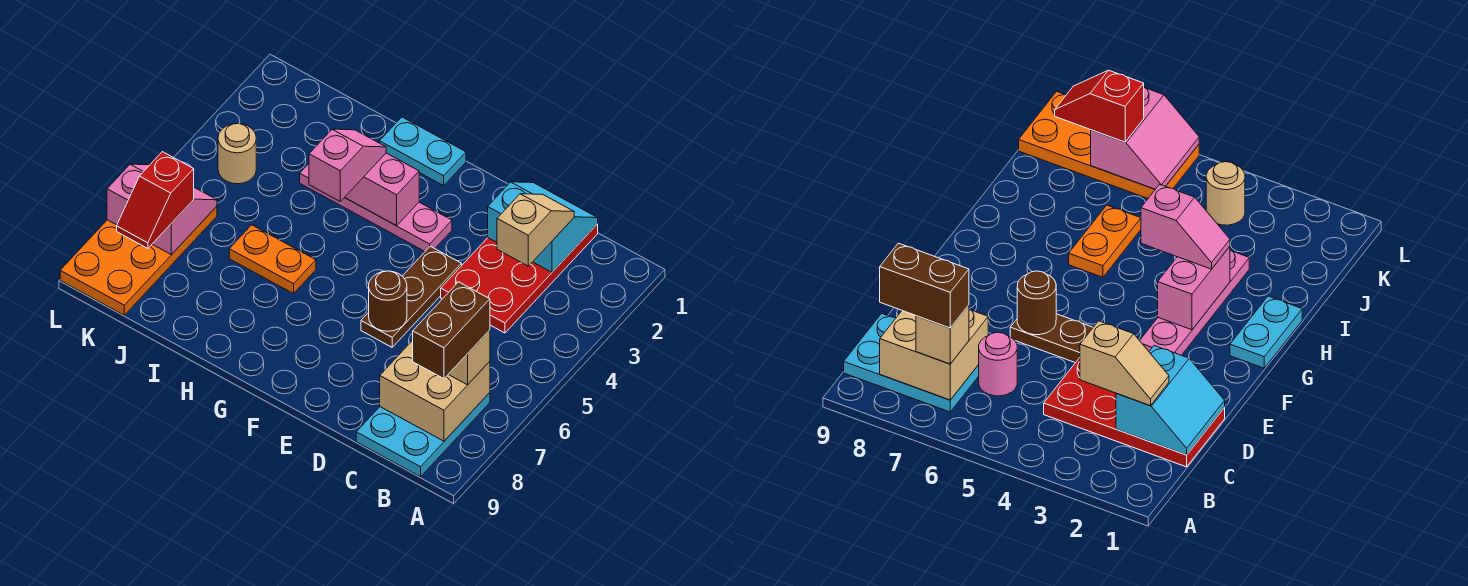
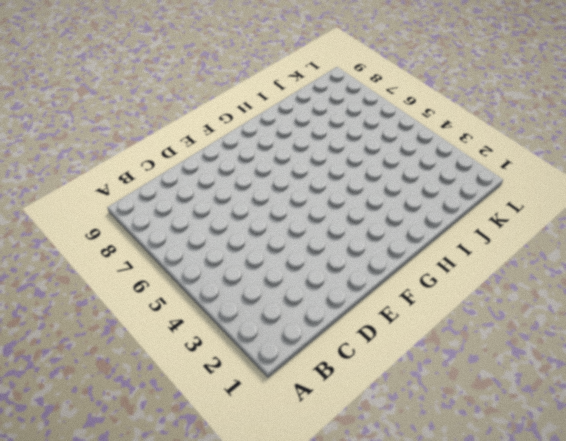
none -> cyan plate B7:C9 level 1
none -> red plate C1:D4 level 1
none -> pink round brick C6 level 1

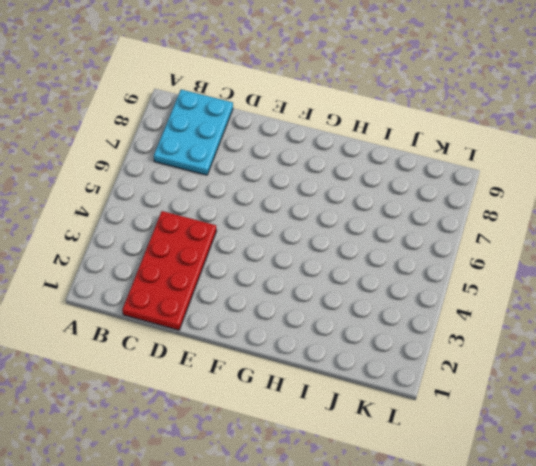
none -> pink round brick C6 level 1
none -> brown plate E4:E6 level 1
none -> pink plate F3:I3 level 1

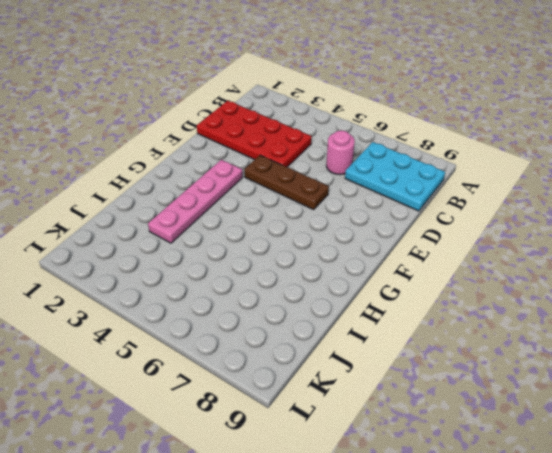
none -> cyan plate G1:H1 level 1
none -> orange plate H6:I6 level 1
none -> tan round brick K4 level 1

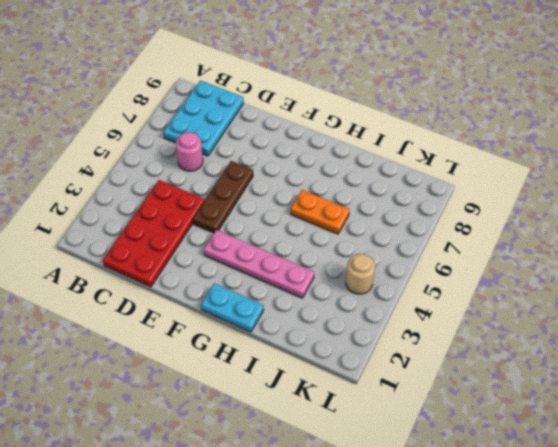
none -> orange plate K6:L9 level 1
none -> tan brick B7:C8 level 2
none -> cyan slope C1:D2 level 2 top 2

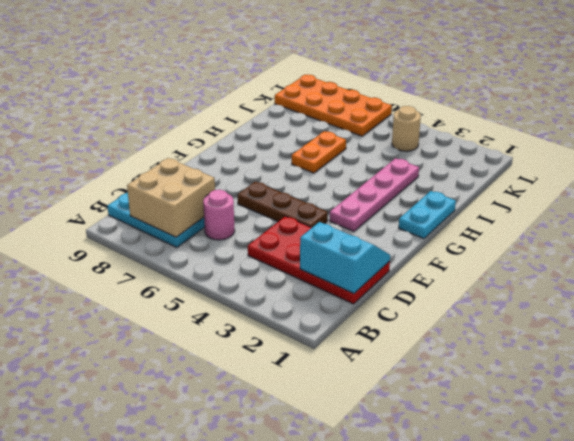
cyan slope C1:D2 level 2 top C -> cyan slope C1:D2 level 2 top 2
none -> brown round brick E6 level 2
none -> pink brick G3:H3 level 2
none -> pink slope K6:L7 level 2 top 7

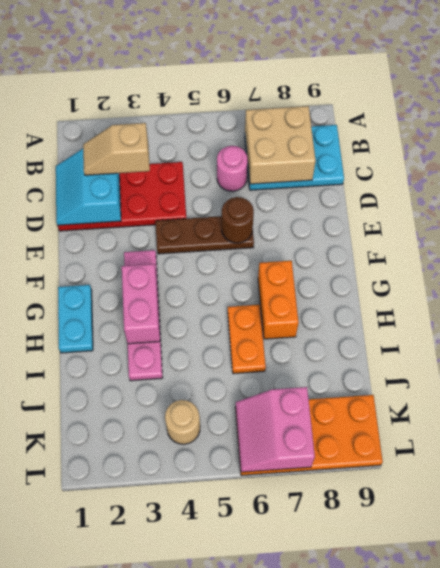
orange brick G7:H7 level 1 -> none
none -> tan brick B7 level 3
none -> pink slope H3:H4 level 3 top 4
none -> red slope K7:K8 level 3 top 7

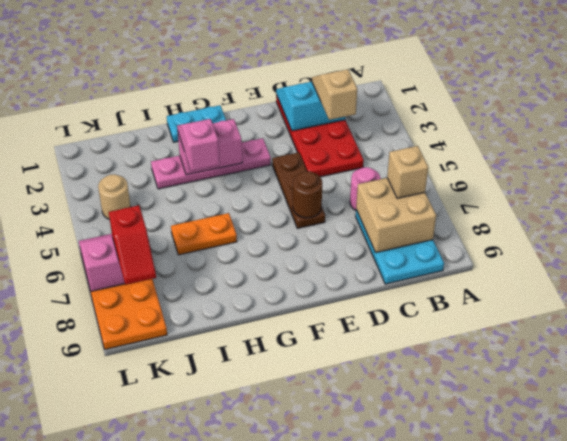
none -> brown brick B7:B8 level 4

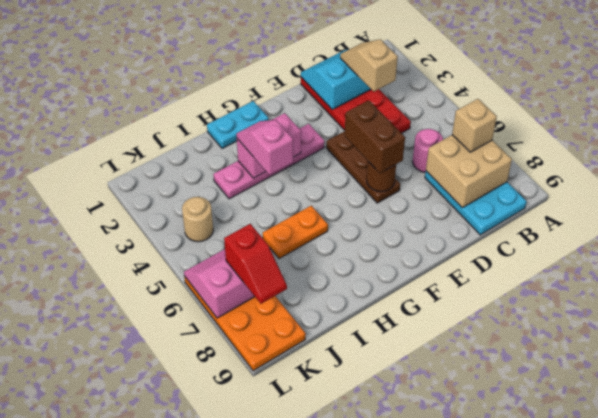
brown brick E5:E6 level 3 -> brown brick B7:B8 level 4

